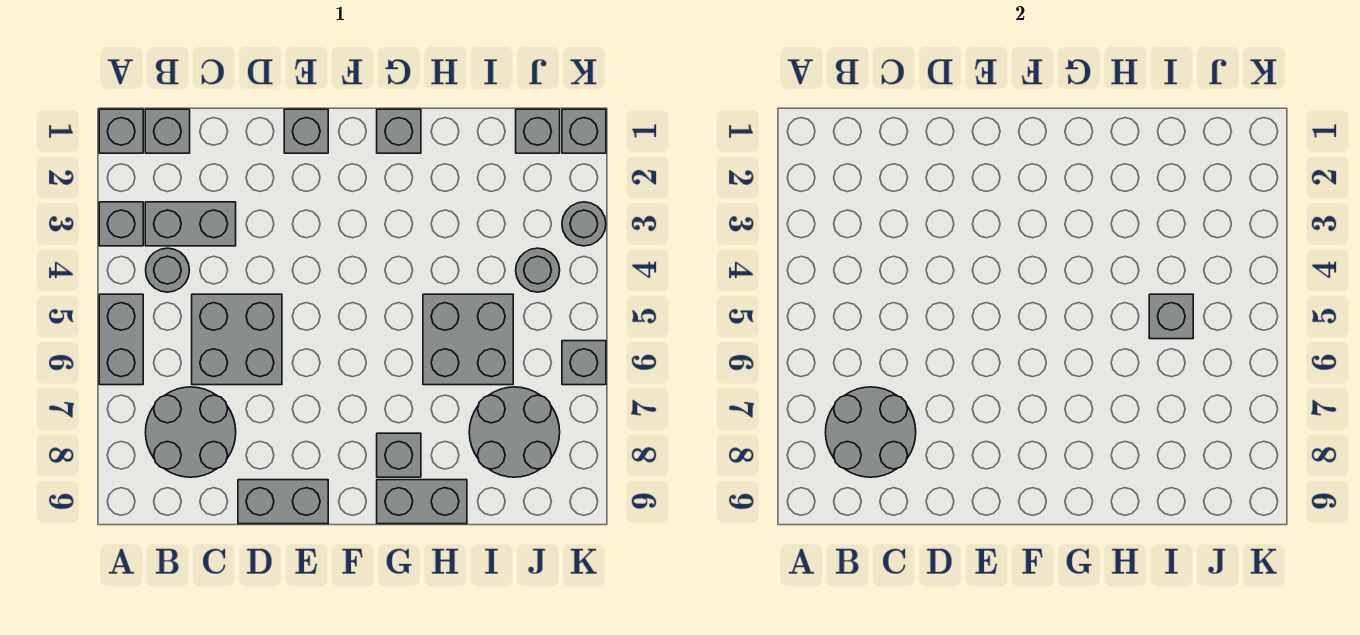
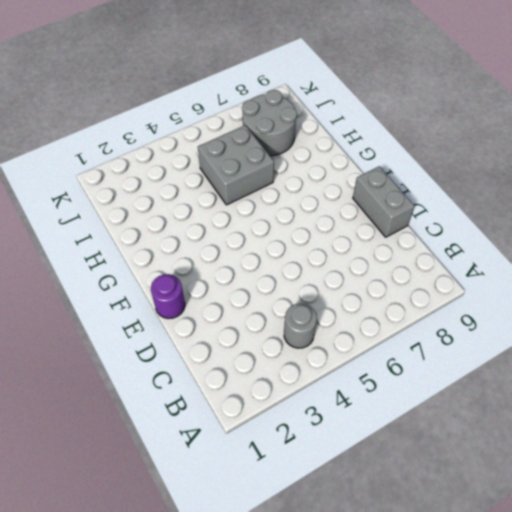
purple round brick E1 level 1 -> grey brick E1 level 1
none -> grey brick A1 level 1
none -> grey brick A3 level 1
none -> grey brick A5:A6 level 1

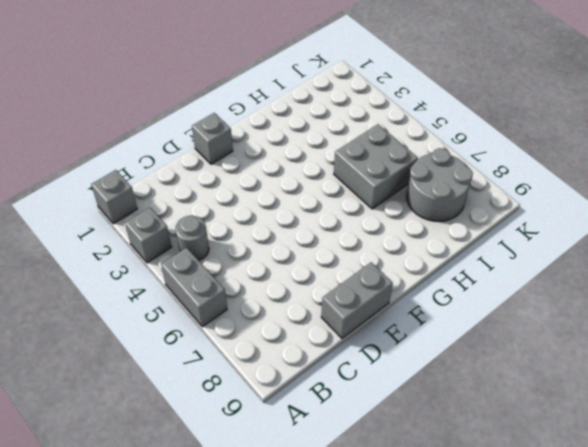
none -> grey brick B1 level 1
none -> grey brick B3:C3 level 1
none -> grey round brick B7:C8 level 1

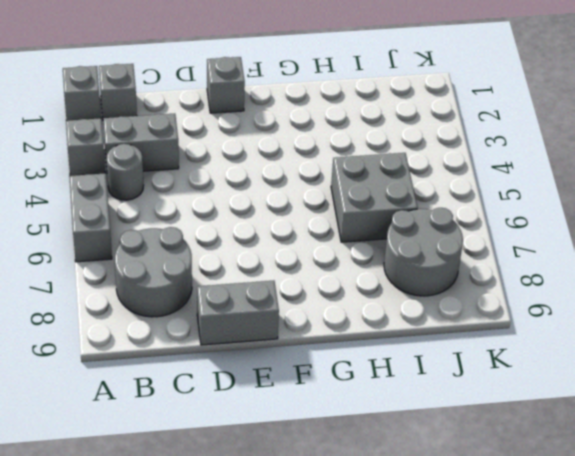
none -> grey brick C5:D6 level 1
none -> grey brick G1 level 1
none -> grey brick G8 level 1

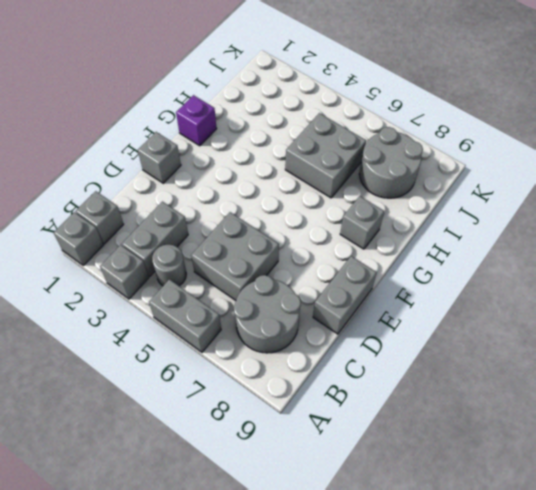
purple brick G1 level 1 -> grey brick G1 level 1
none -> grey brick G9:H9 level 1
none -> grey brick J1 level 1
none -> grey round brick J4 level 1

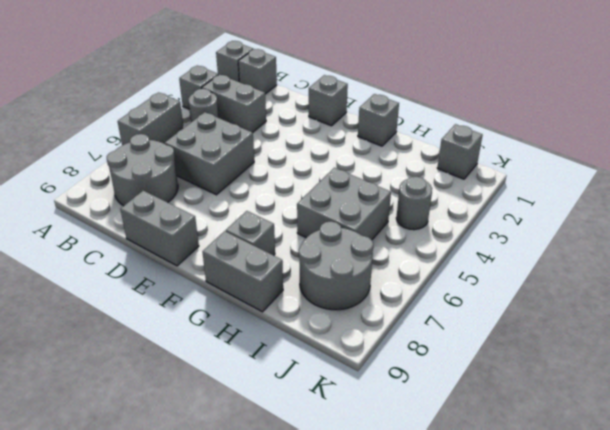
none -> grey brick K1 level 1
none -> grey round brick K3 level 1
none -> grey brick K6 level 1

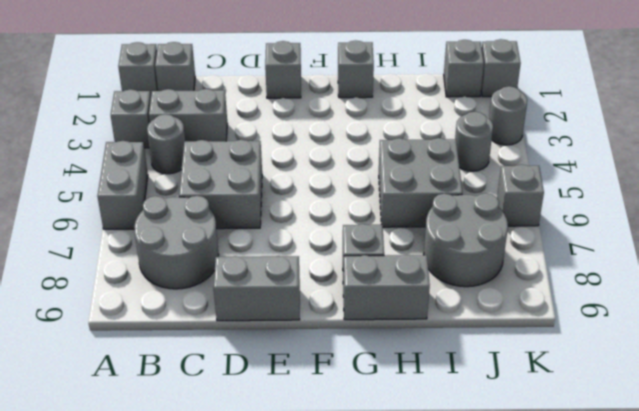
none -> grey round brick B7:C8 level 2
none -> grey brick I5 level 2

